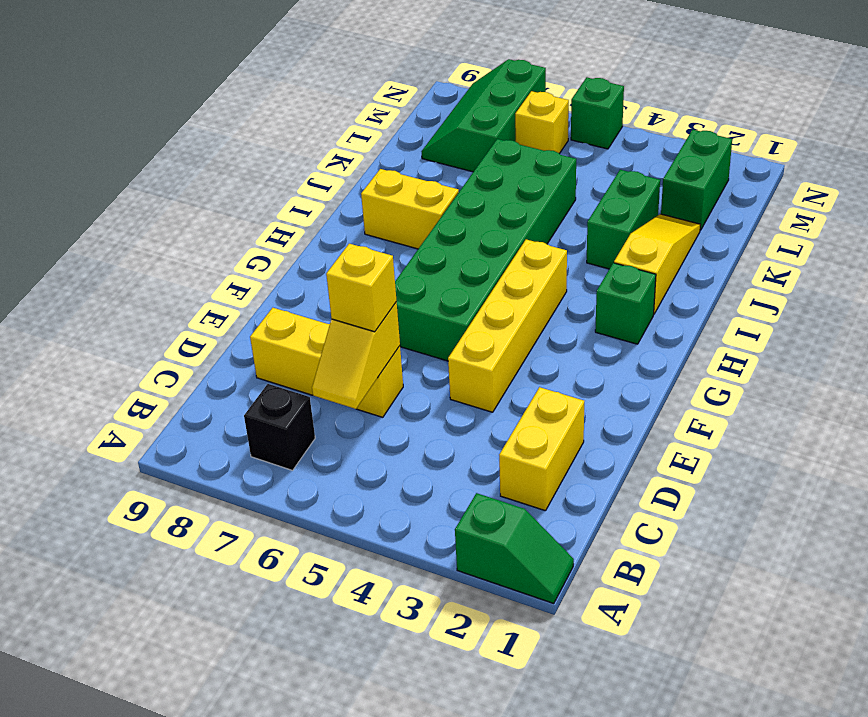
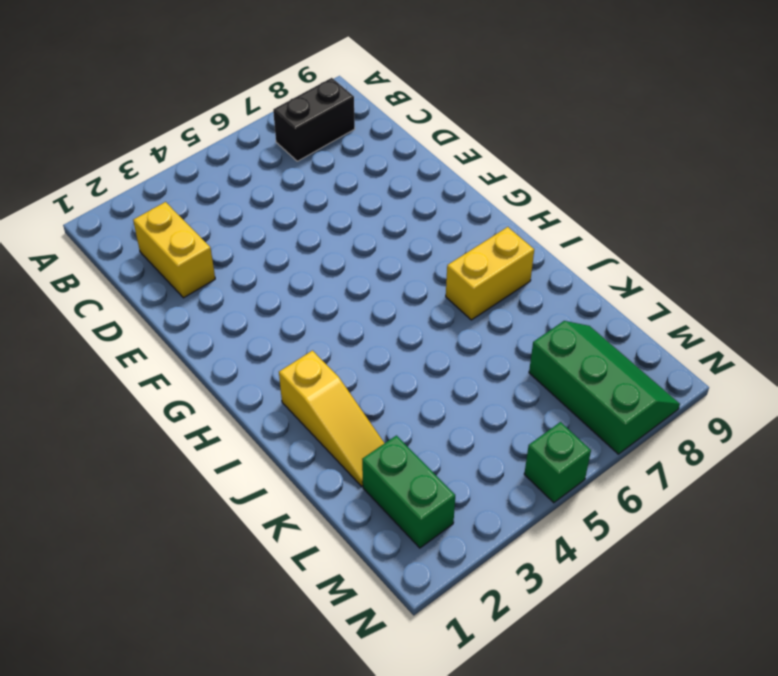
black brick B7:B8 level 1 -> black brick B7 level 1
none -> green slope A1:A2 level 1 top 2
none -> yellow brick D6:D8 level 1
none -> yellow brick E4:H4 level 1

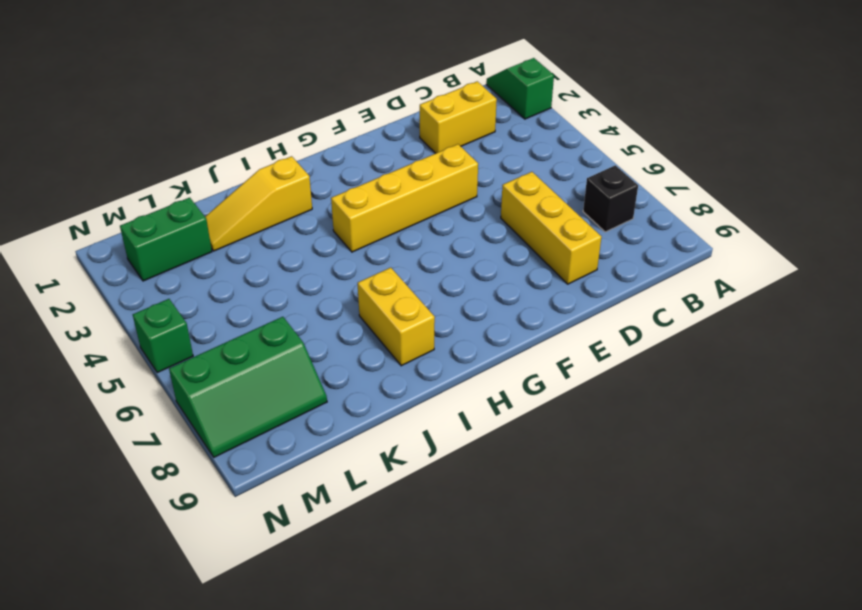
none -> green brick F5:K6 level 1
none -> green brick H2 level 1
none -> green brick J3:K3 level 1

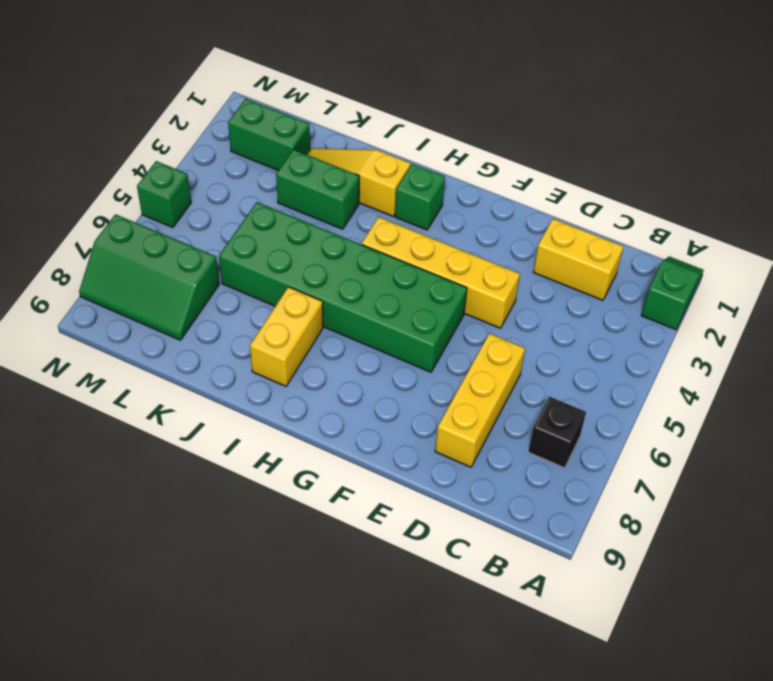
none -> yellow brick M6 level 1
none -> yellow slope C6:D6 level 2 top D
none -> yellow brick D6 level 3

